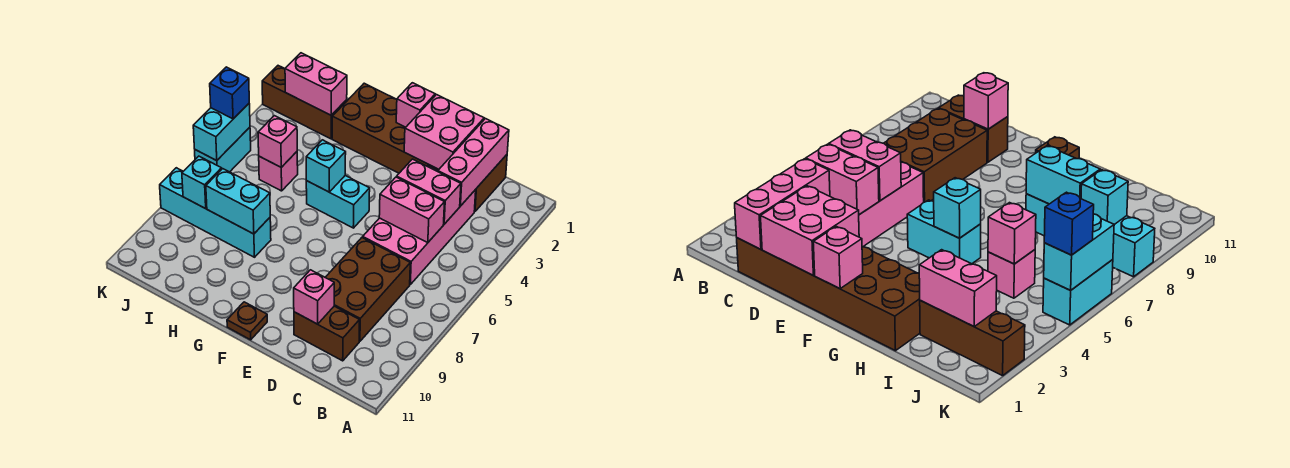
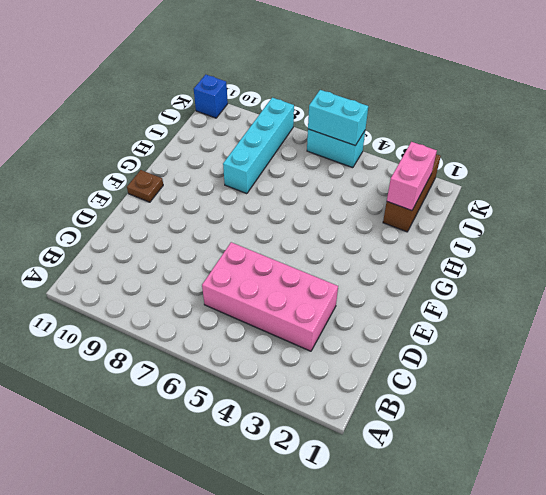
blue brick K11 level 1 -> blue brick K5 level 3
none -> brown brick C1:H2 level 1
none -> brown brick C7:D9 level 1
none -> brown brick C10:D10 level 1

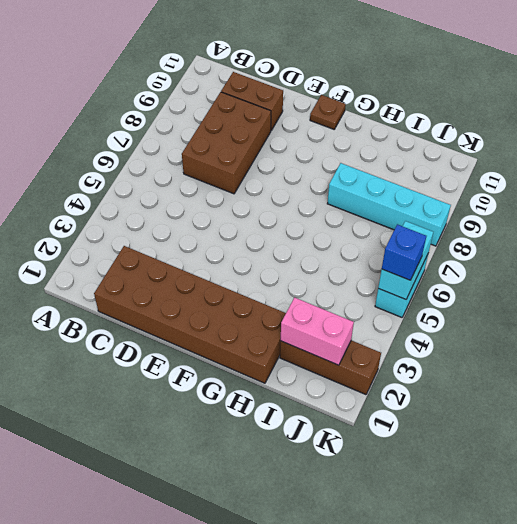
none -> pink brick C3:D6 level 1
none -> cyan brick F5:G5 level 1
none -> pink brick I5 level 1

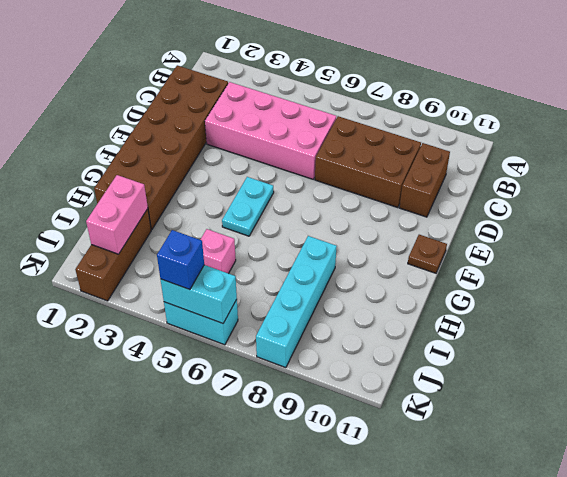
cyan plate F5:G5 level 1 -> cyan brick F5:G5 level 1
none -> pink brick C1:C3 level 2
none -> pink brick C4:D4 level 2
none -> pink brick C5:D5 level 2

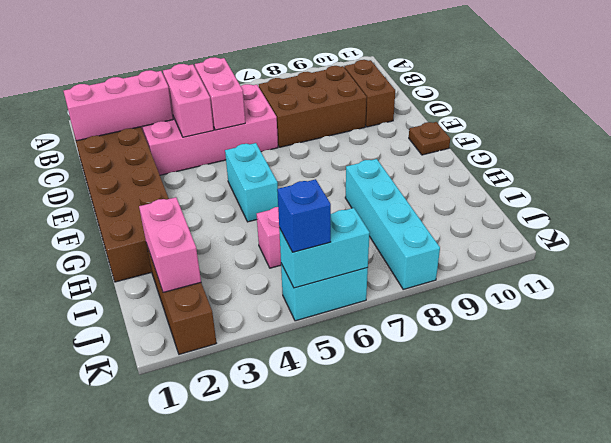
none -> pink brick D1:E2 level 2
none -> pink brick D10 level 2
none -> pink brick F1 level 2

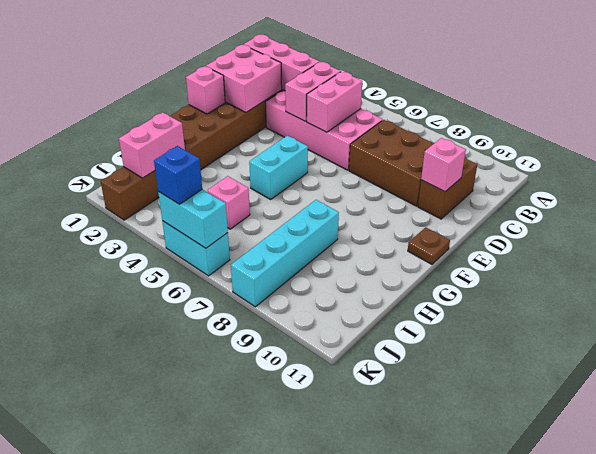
none -> cyan brick G5 level 2
none -> cyan brick H8:I8 level 2
none -> pink brick I5 level 2

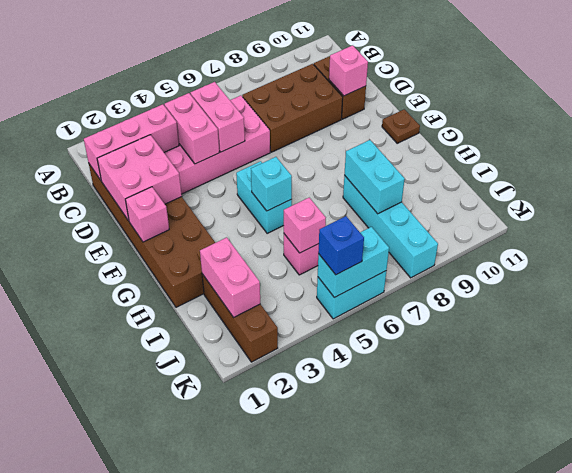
none -> cyan brick J8 level 2

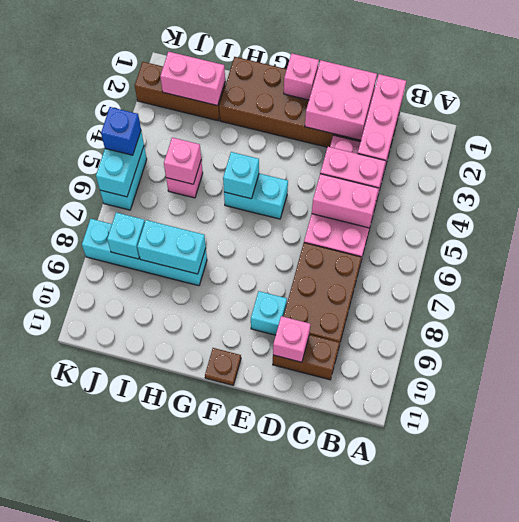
cyan brick E9 level 1 -> none

